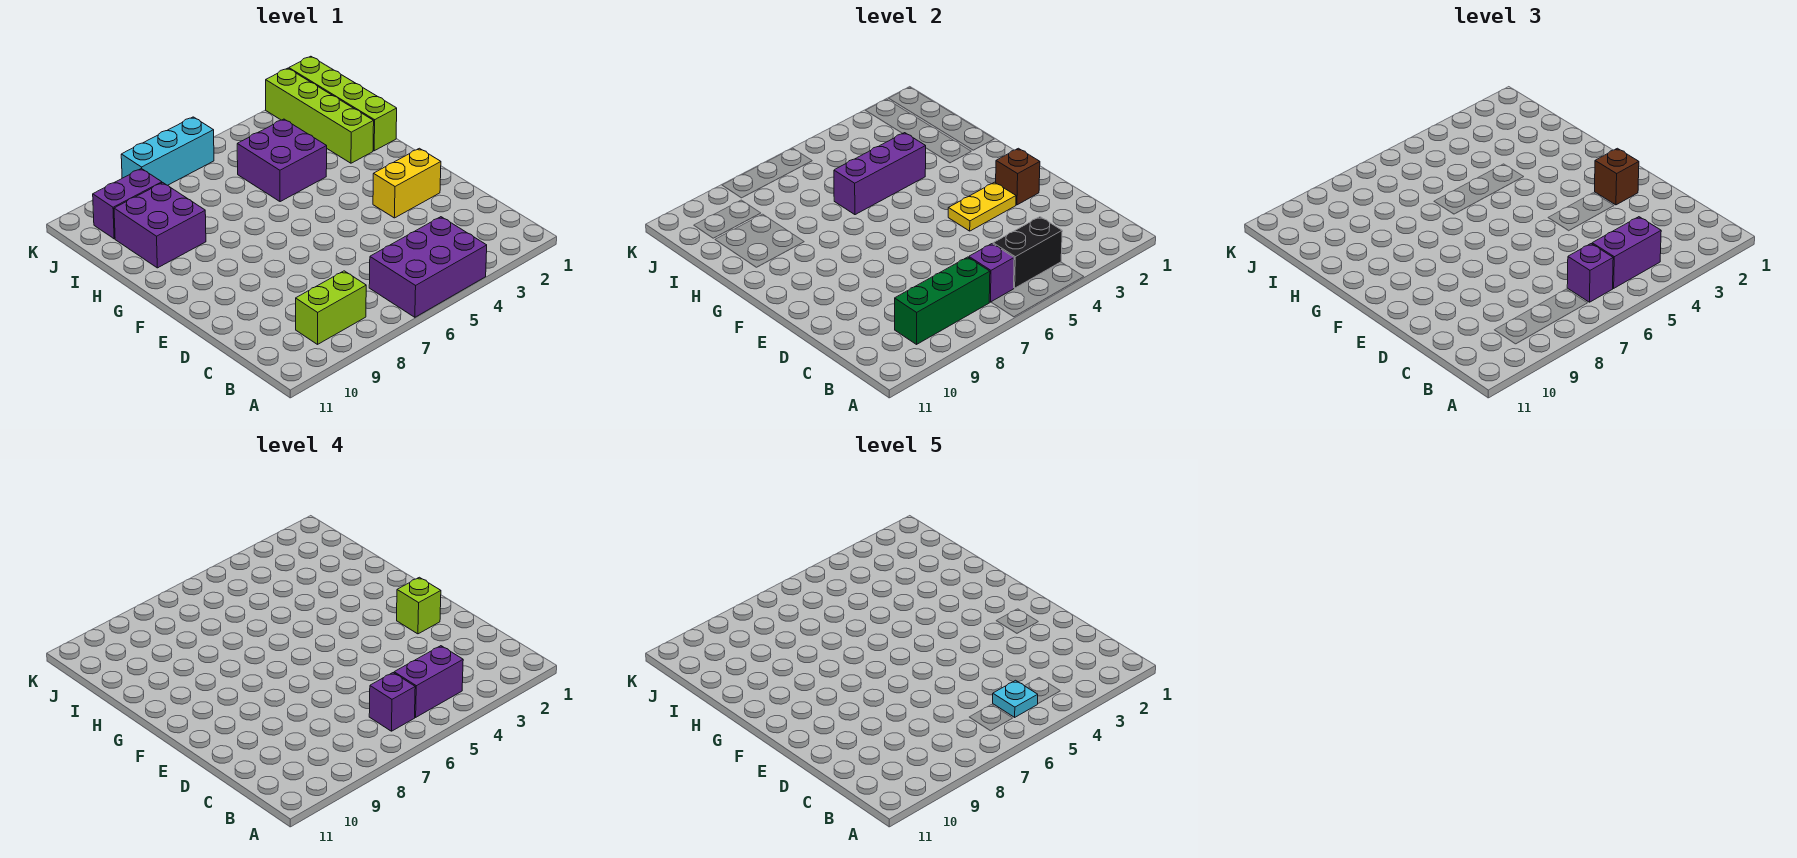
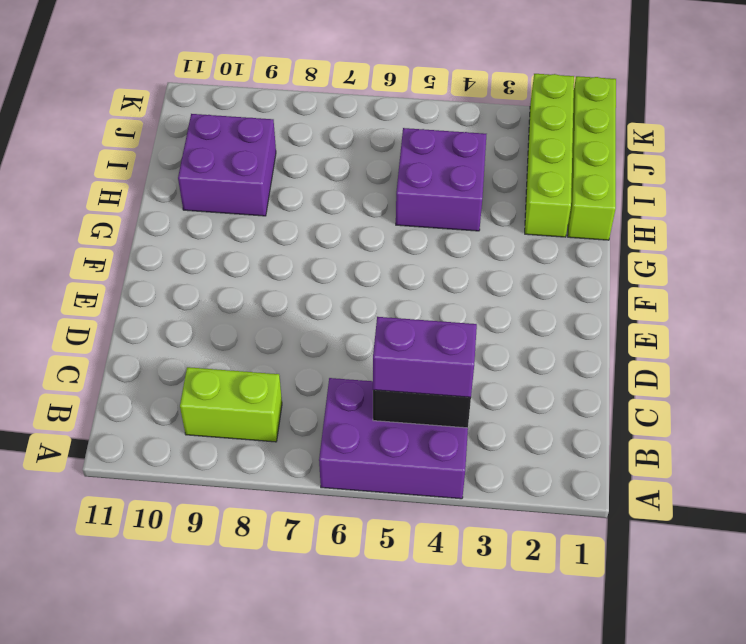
none -> yellow brick E2:E3 level 1
none -> purple brick J9:J10 level 1
none -> cyan brick K6:K8 level 1

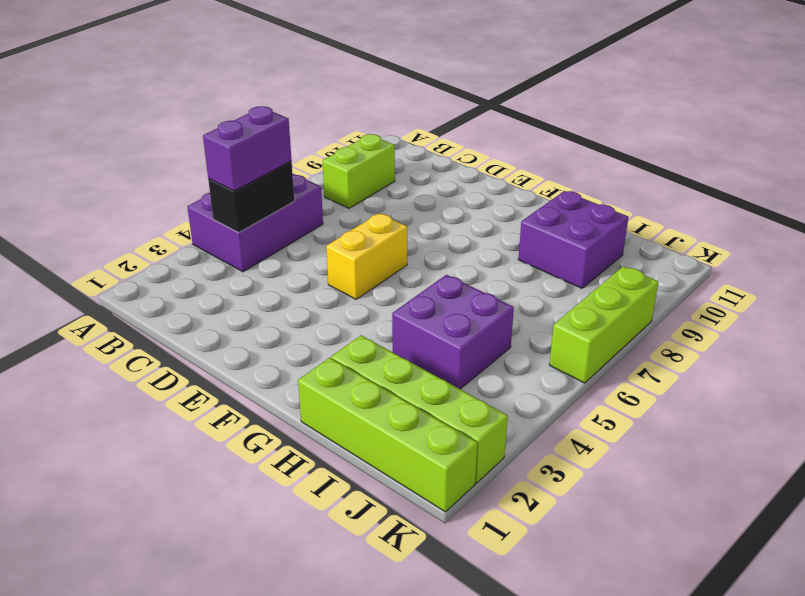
yellow brick E5:E6 level 1 -> yellow brick E2:E3 level 1
lime brick K6:K8 level 1 -> cyan brick K6:K8 level 1
none -> purple brick J9:J10 level 1
none -> purple brick B6 level 2
none -> green brick B7:B9 level 2

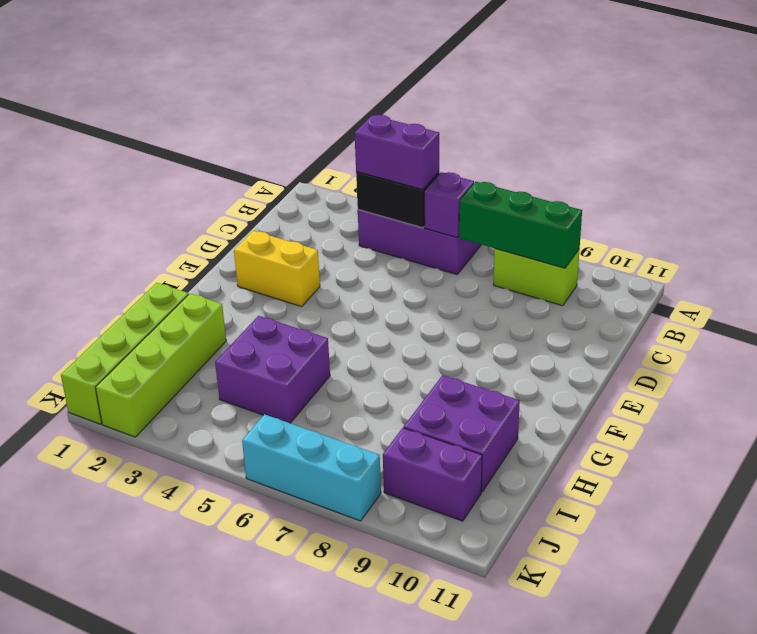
none -> brown brick E2 level 2
none -> yellow plate E3:E4 level 2
none -> purple brick H4:H6 level 2

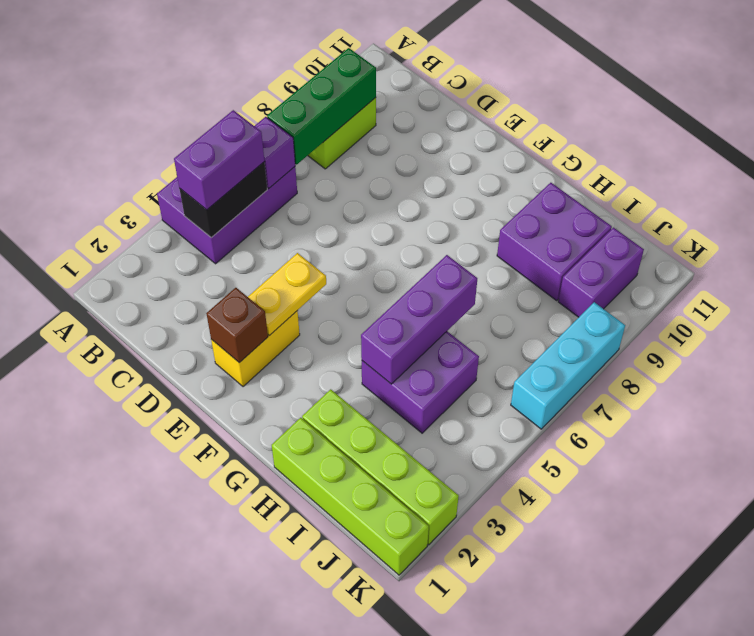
none -> purple brick B6 level 3
none -> brown brick E2 level 3
none -> purple brick B4:B5 level 4

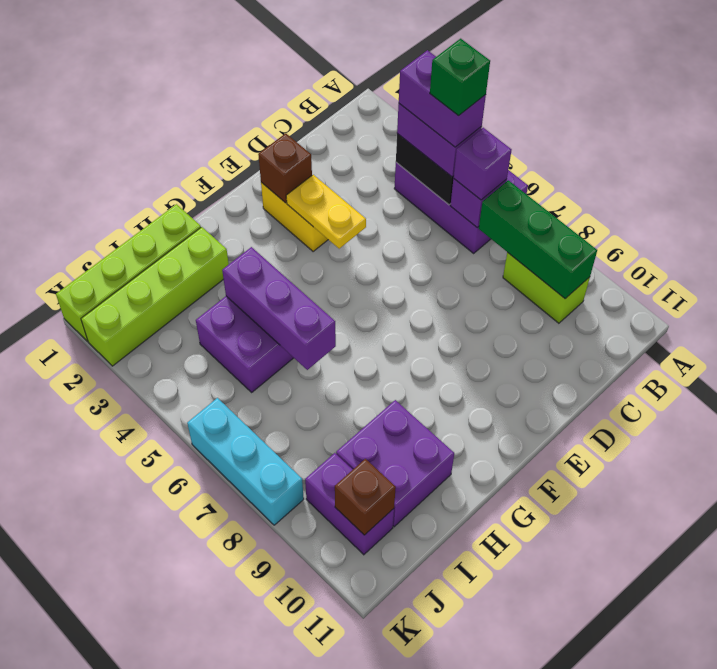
green brick B5 level 5 -> cyan plate B5 level 5
brown brick J10 level 2 -> brown brick E2 level 3
none -> purple brick B6 level 4
none -> lime brick E2 level 4

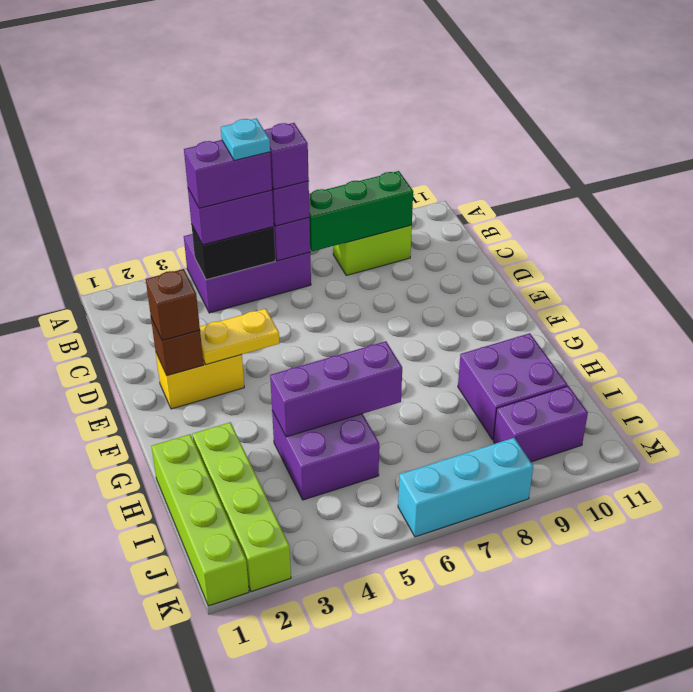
none -> lime brick E2 level 4

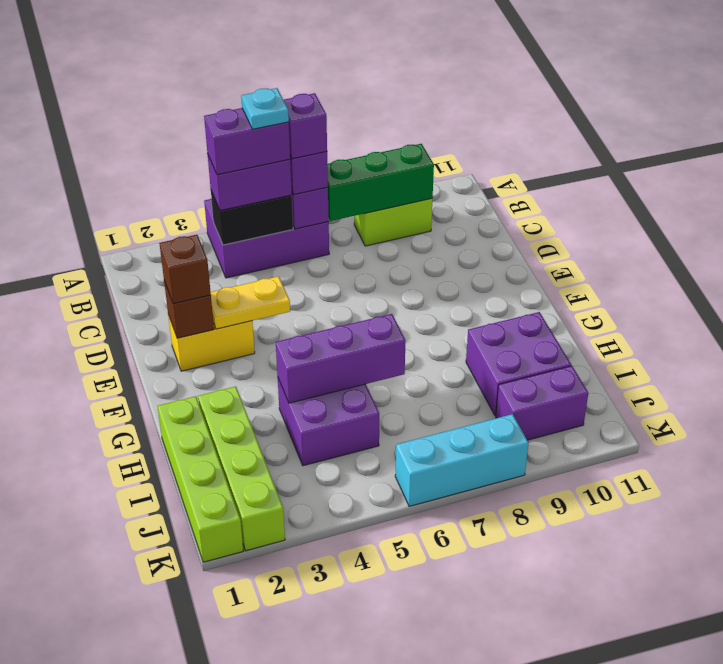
none -> lime brick E2 level 4

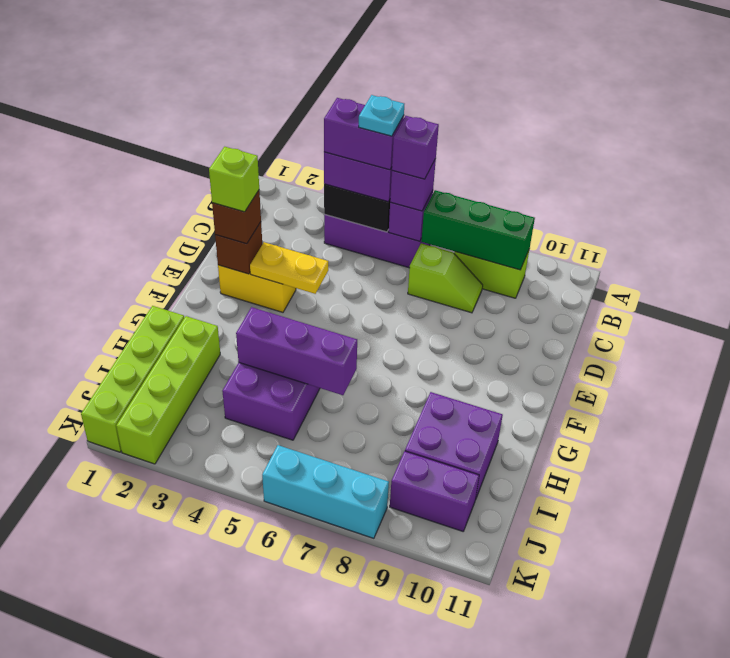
lime slope C7:C8 level 1 top 7 -> none

